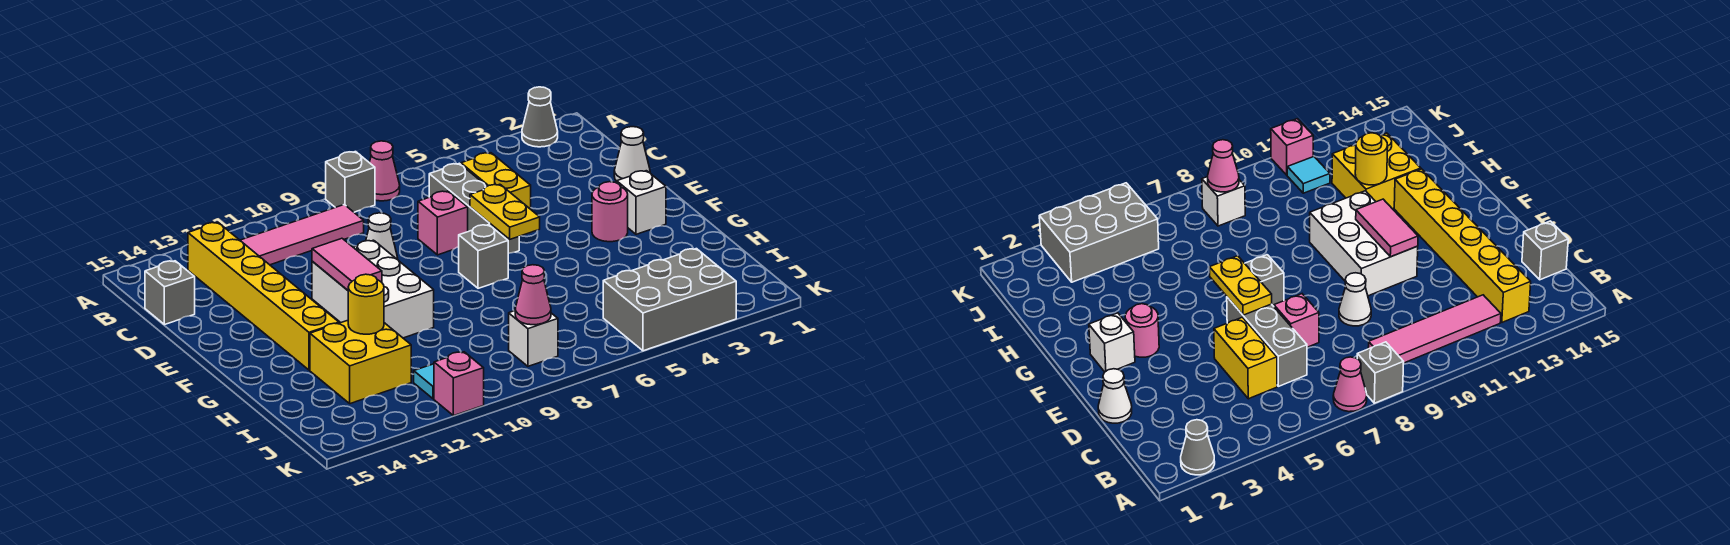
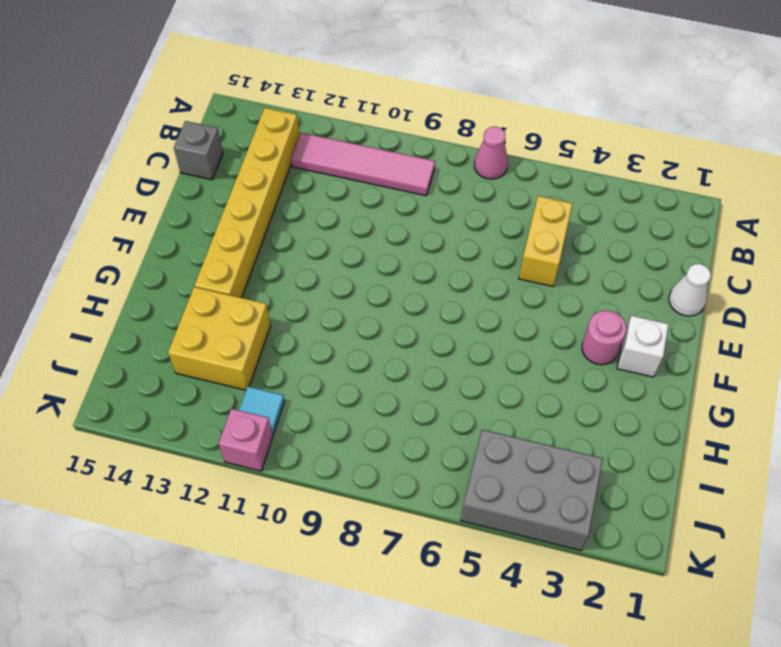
none -> grey cone A2 level 1
none -> grey brick A8 level 1
none -> grey brick C6:E6 level 1

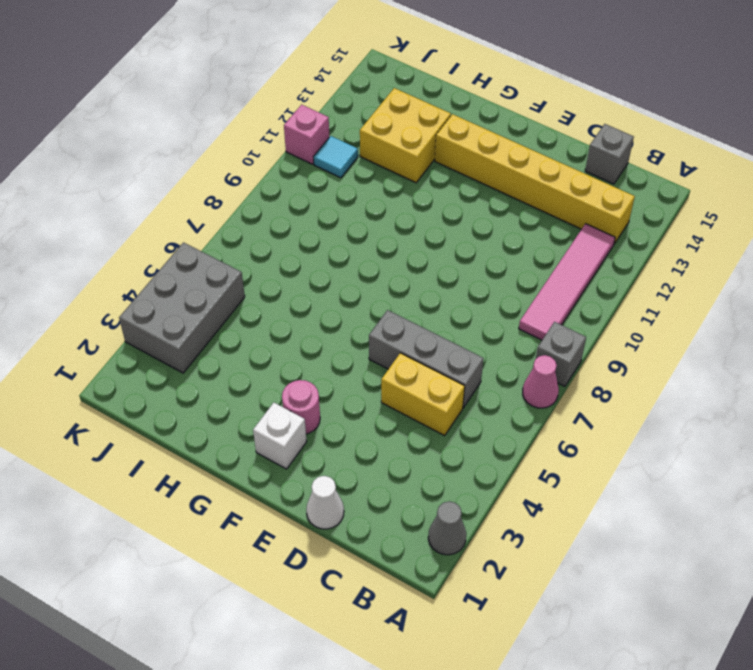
none -> pink brick D7 level 1
none -> white cone D9 level 1
none -> white brick E10:G11 level 1

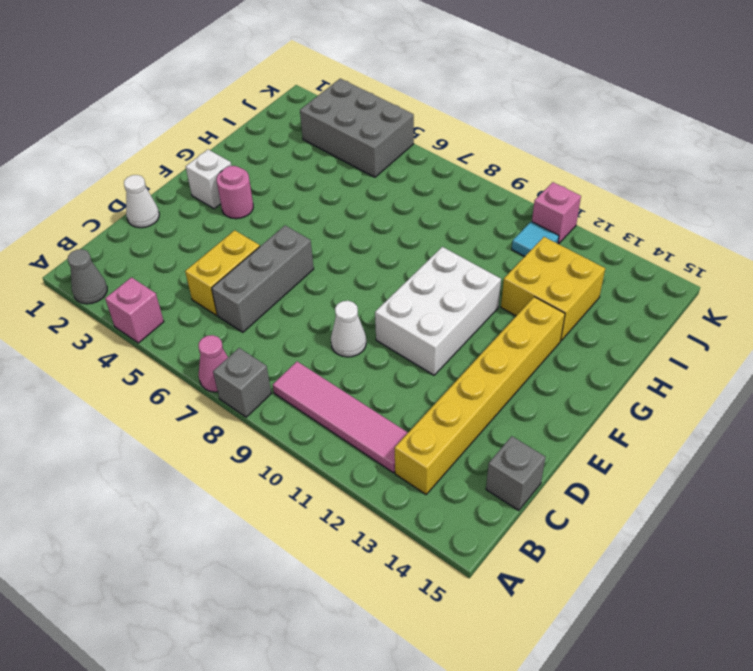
pink brick A4 level 1 -> pink brick D7 level 1
none -> grey brick F7 level 1
none -> white brick J8 level 1
none -> yellow plate E6:F6 level 2

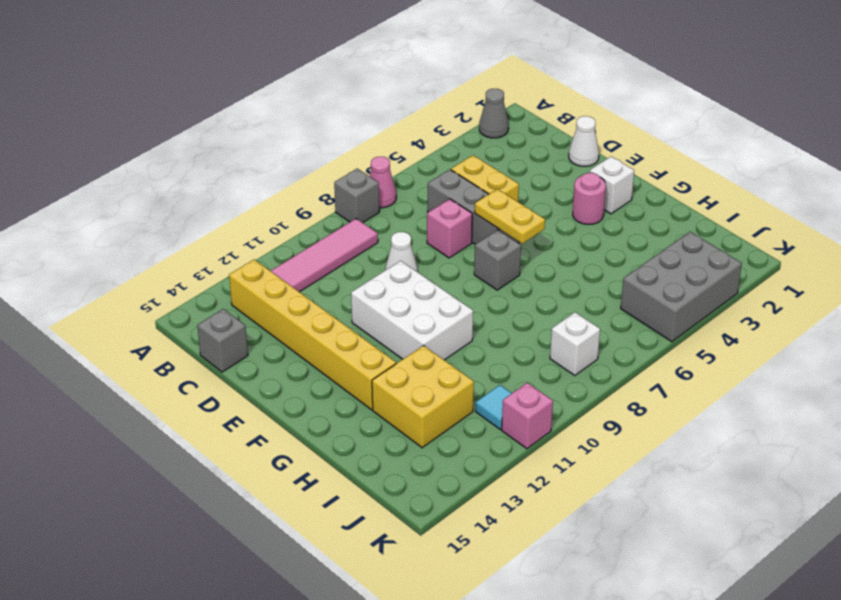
none -> pink tile E11:F11 level 2
none -> yellow round brick H12 level 2
none -> pink cone J8 level 2

